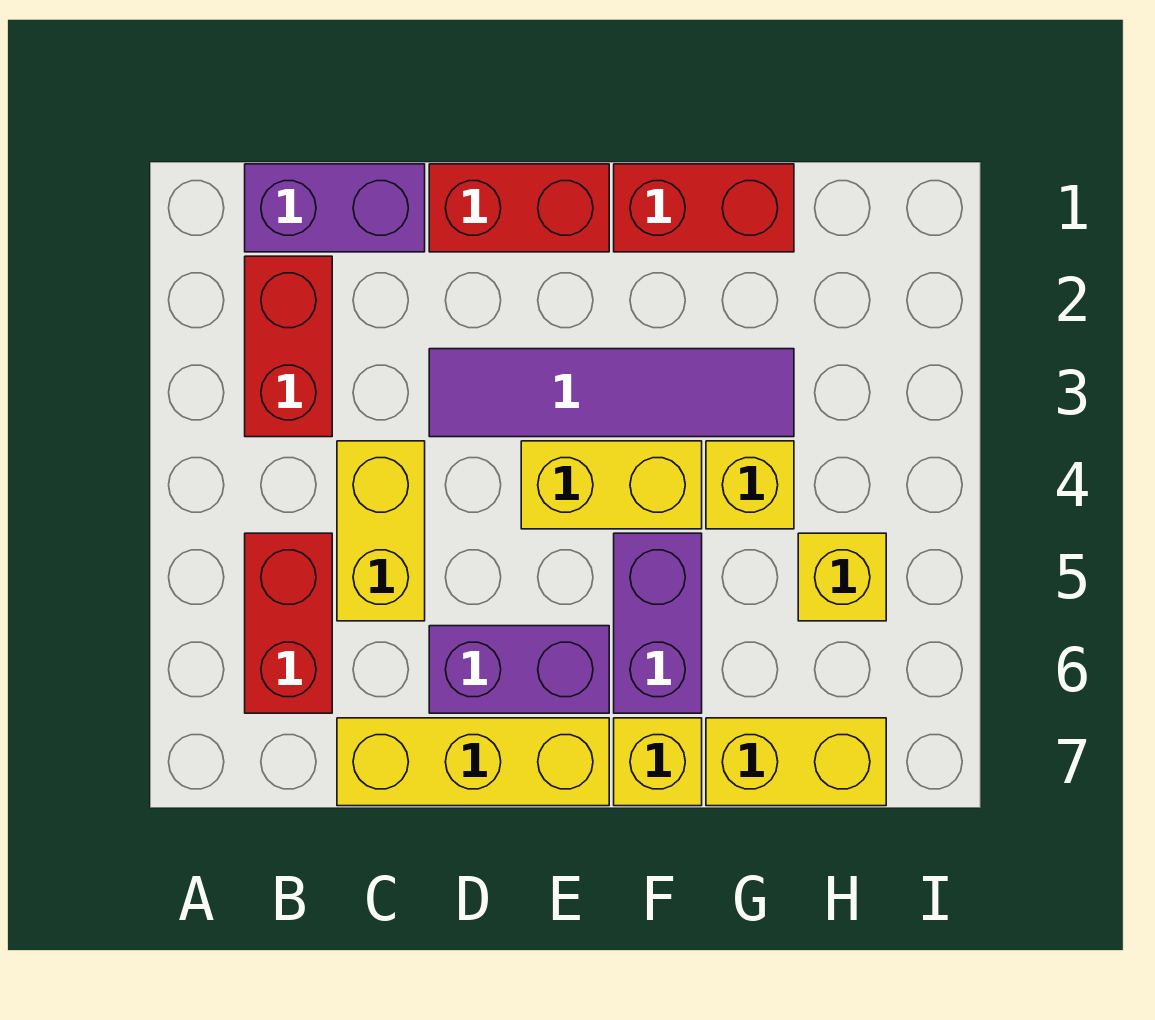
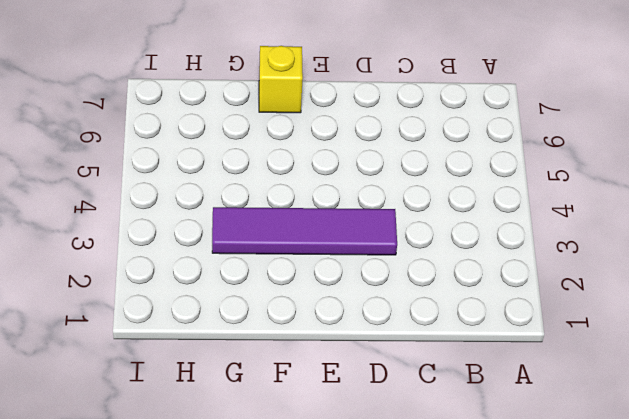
none -> purple brick B1:C1 level 1
none -> red brick B2:B3 level 1
none -> red brick B5:B6 level 1

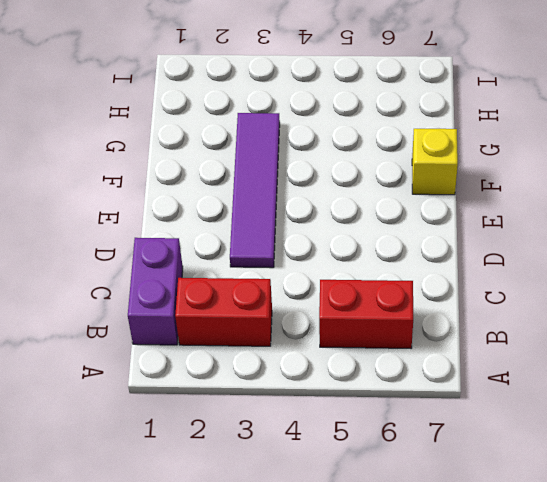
none -> yellow brick C4:C5 level 1
none -> yellow brick C7:E7 level 1
none -> red brick D1:E1 level 1

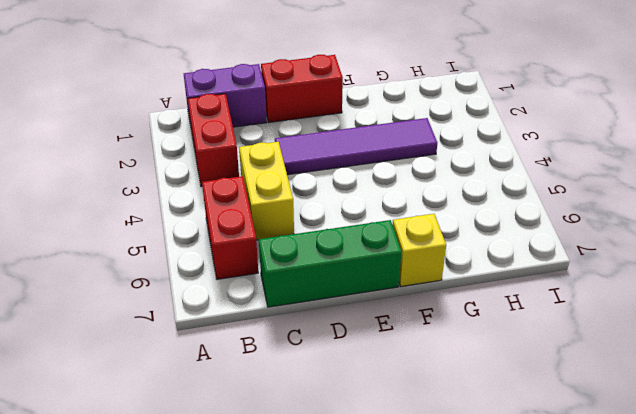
green brick C7:E7 level 1 -> yellow brick C7:E7 level 1
none -> purple brick D6:E6 level 1
none -> yellow brick E4:F4 level 1
none -> red brick F1:G1 level 1

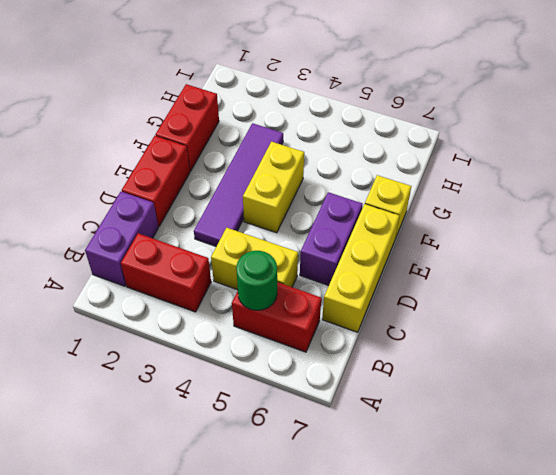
green round brick B5 level 2 -> none
none -> purple brick F5:F6 level 1
none -> yellow brick G4 level 1
none -> yellow brick G7:H7 level 1

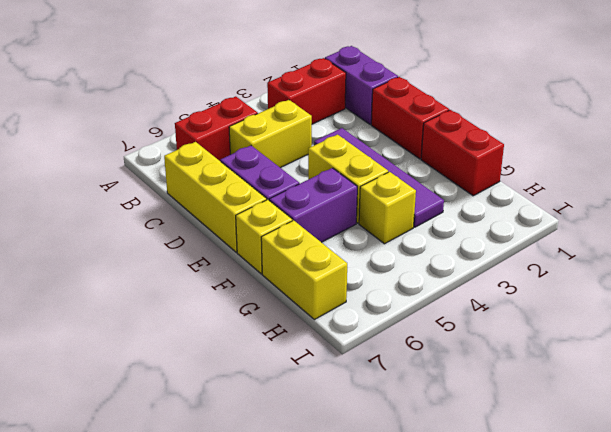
none -> yellow brick H5 level 1

